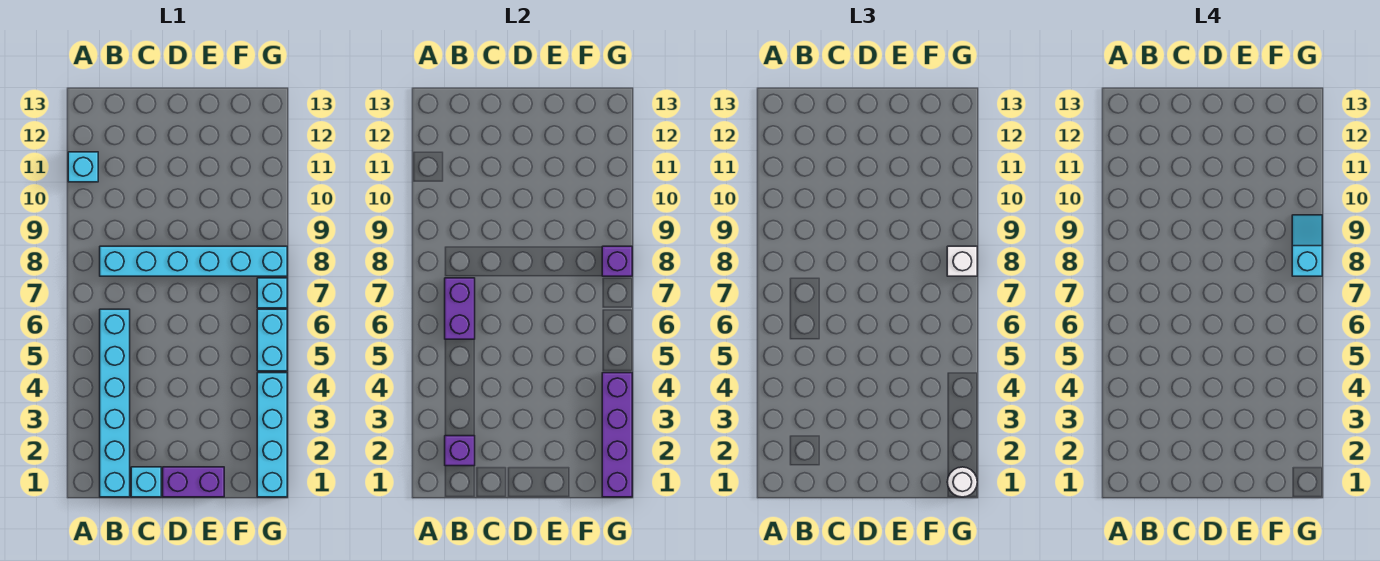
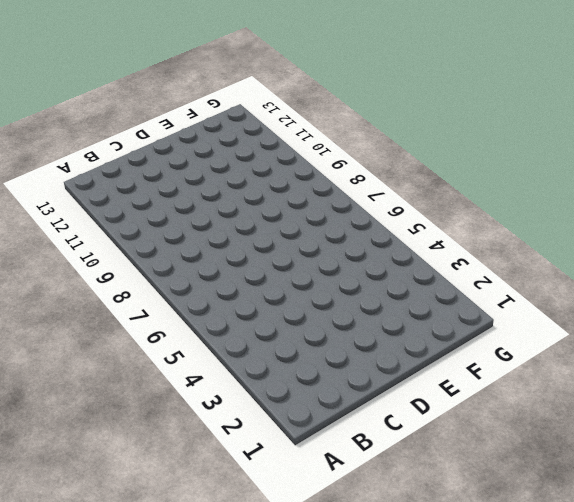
none -> cyan brick A11 level 1
none -> cyan brick B1:B6 level 1
none -> cyan brick B8:G8 level 1

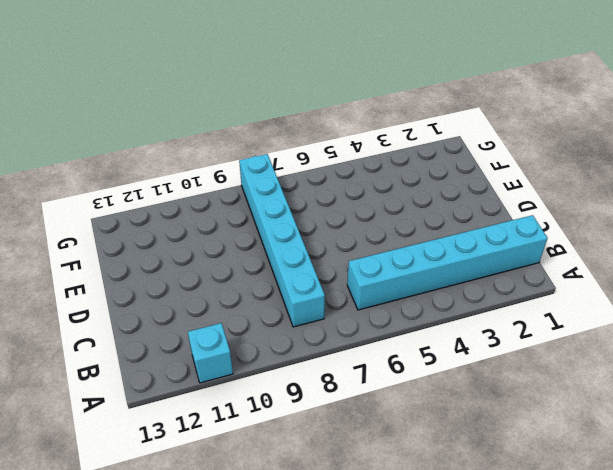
none -> cyan brick C1 level 1
none -> purple brick D1:E1 level 1
none -> cyan brick G1:G4 level 1

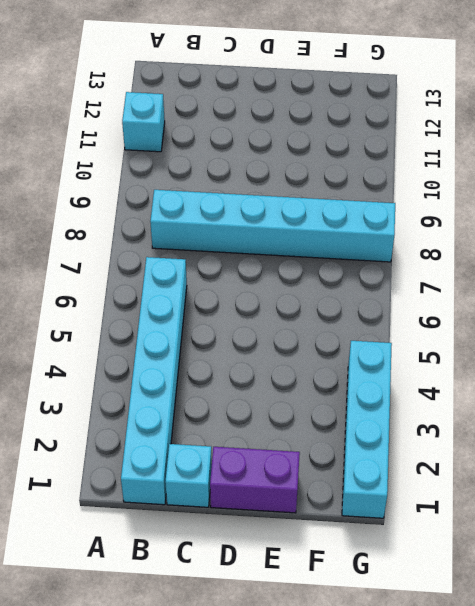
none -> cyan brick G5:G6 level 1
none -> cyan brick G7 level 1
none -> purple brick B2 level 2

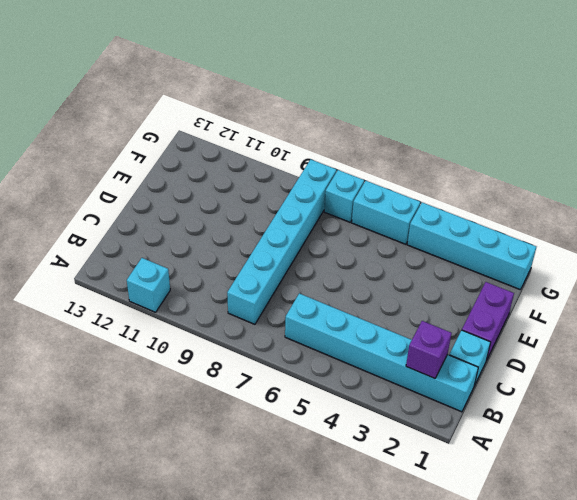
none -> purple brick B6:B7 level 2
none -> purple brick G1:G4 level 2
none -> purple brick G8 level 2

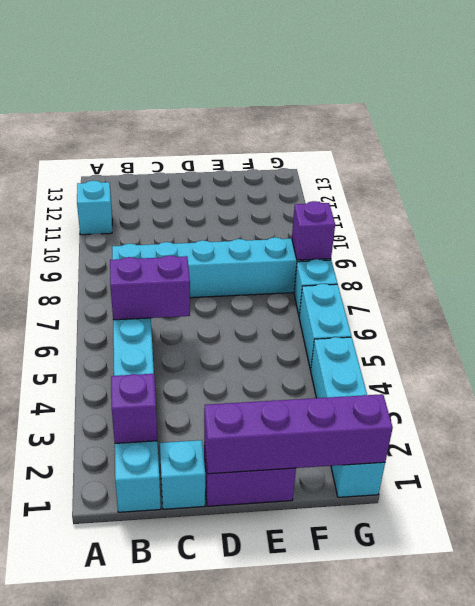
purple brick B6:C6 level 2 -> purple brick B6:B7 level 2
purple brick D1:G1 level 2 -> purple brick G1:G4 level 2
none -> white round brick G1 level 3
none -> white brick G8 level 3
none -> cyan slope G8:G9 level 4 top 8

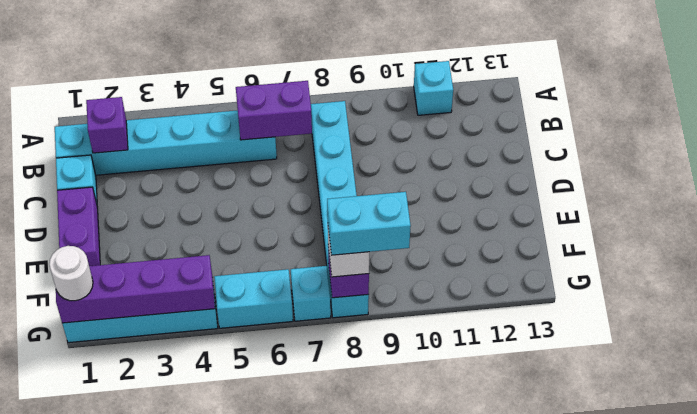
cyan brick G8:G9 level 4 -> cyan slope G8:G9 level 4 top 8

